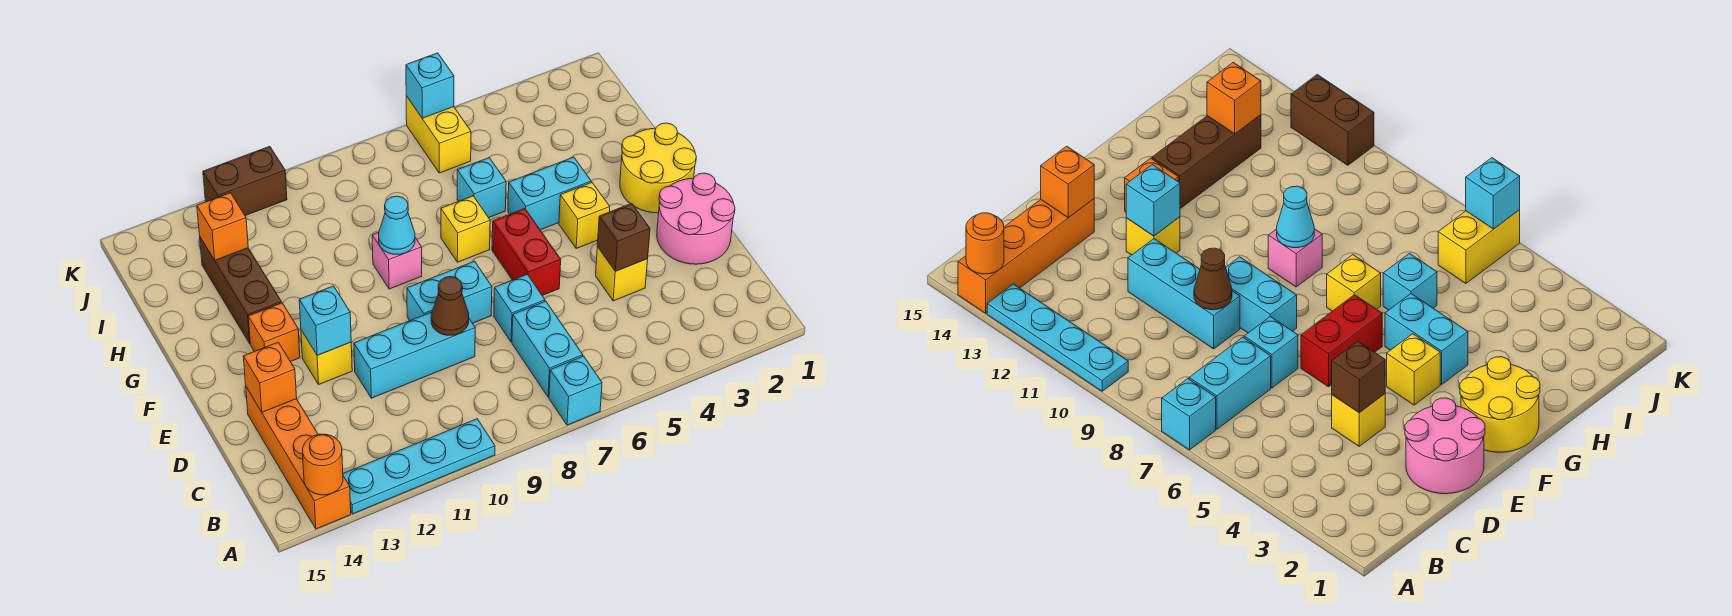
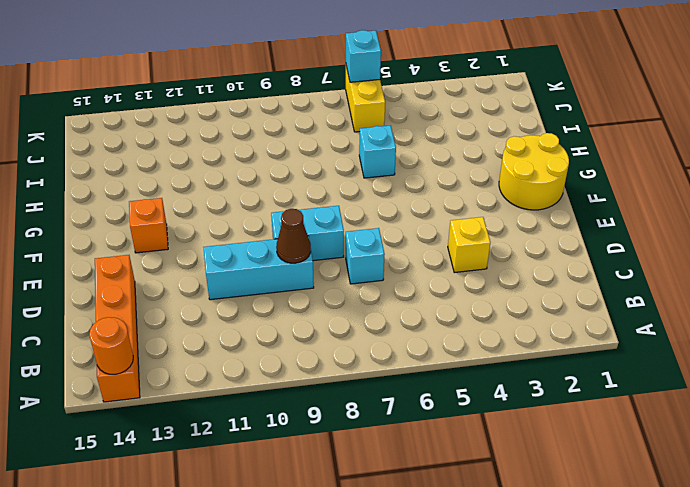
none -> cyan brick A7 level 1
none -> cyan plate A10:A13 level 1
none -> cyan brick B7:C7 level 1

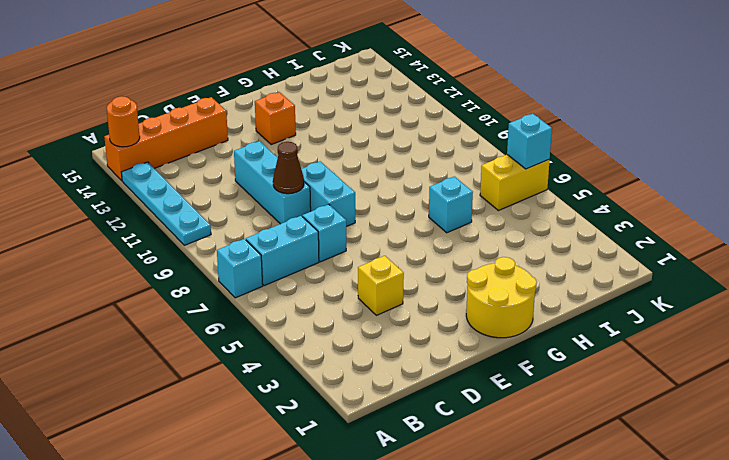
none -> pink round brick D1:E2 level 1
none -> red brick E6:F6 level 1
none -> yellow brick E12 level 1

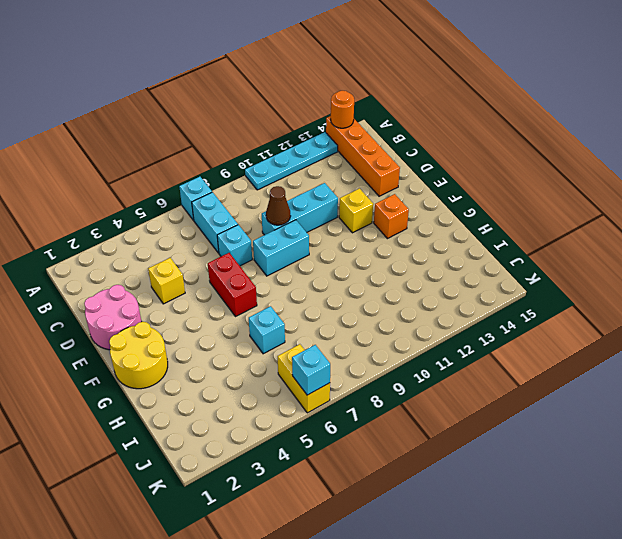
none -> yellow brick F4 level 1
none -> cyan brick G4:G5 level 1
none -> yellow brick G7 level 1

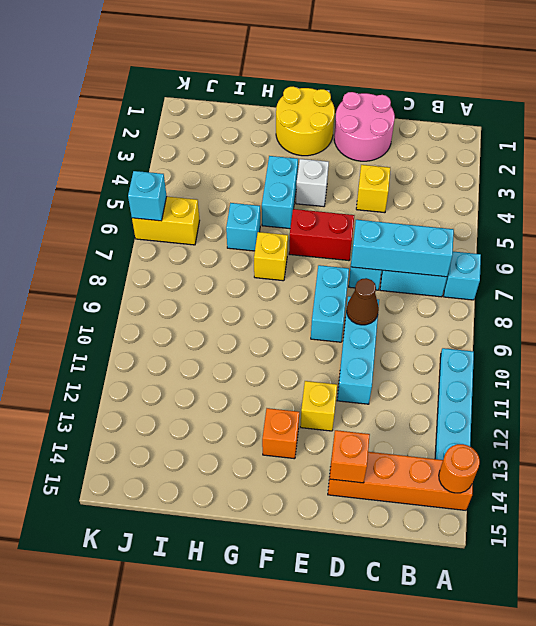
cyan brick B7:D7 level 2 -> none
white brick F4 level 1 -> yellow brick F4 level 1
none -> pink brick G9 level 1
none -> brown brick G13:I13 level 1
none -> brown brick K11:K12 level 1

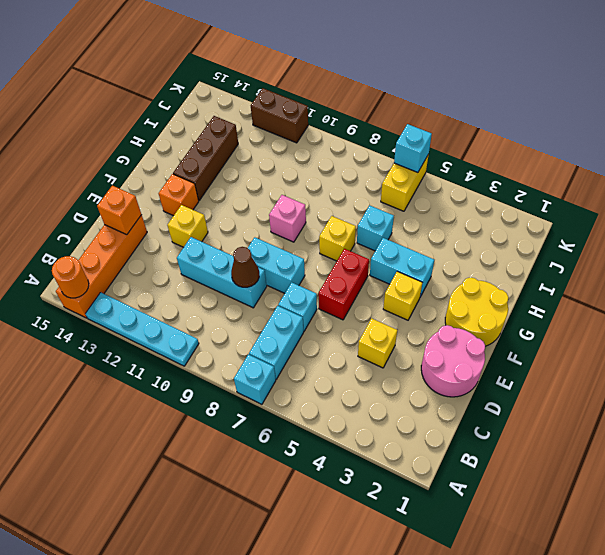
none -> brown brick D4 level 2
none -> cyan brick E12 level 2
none -> cyan cone G9 level 2

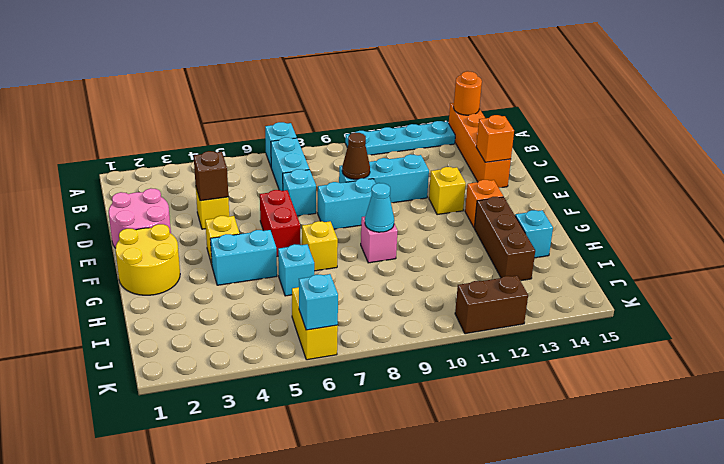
cyan brick H14 level 1 -> cyan brick E12 level 2
none -> orange brick I13 level 2

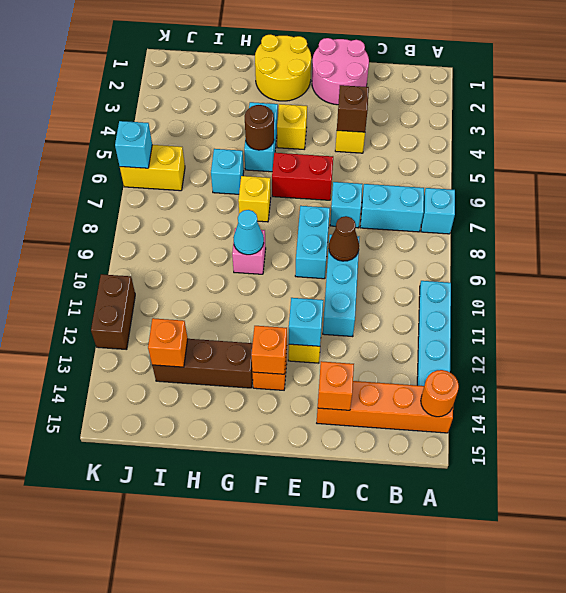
orange brick F13 level 2 -> none
brown round brick G5 level 2 -> none

